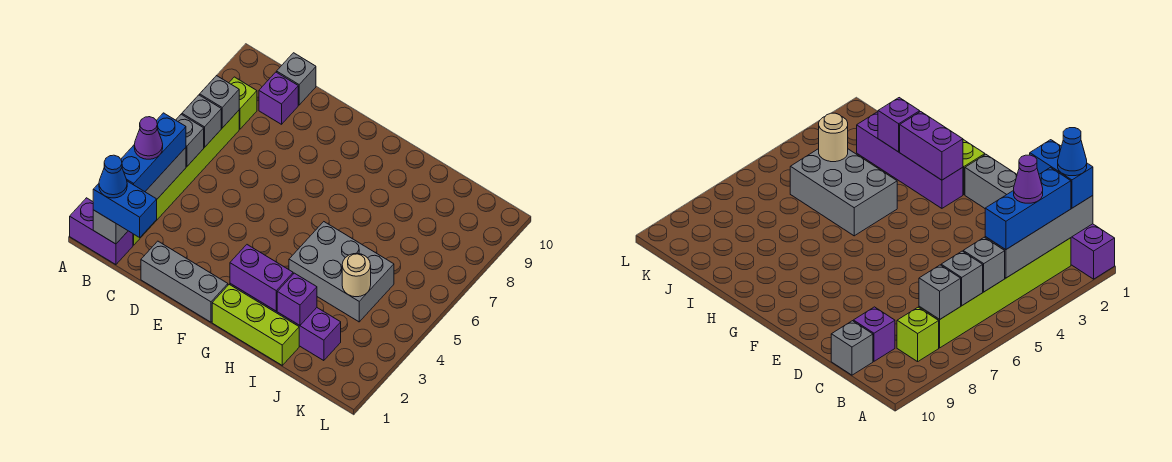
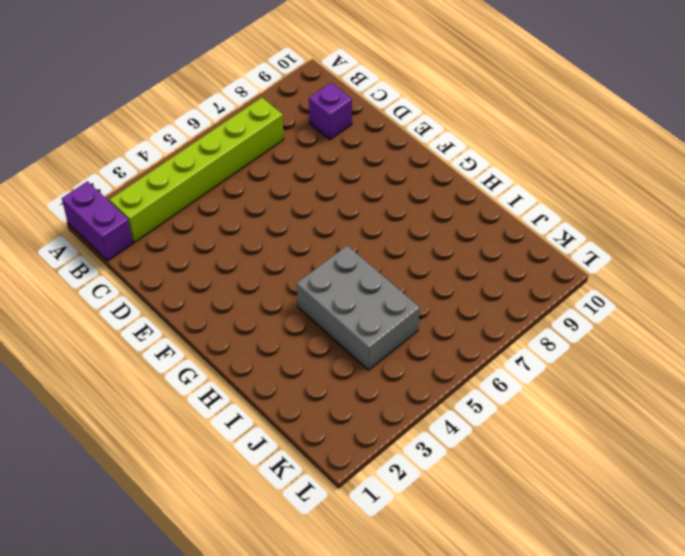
none -> lime brick B8 level 1
none -> grey brick C10 level 1
none -> grey brick D1:F1 level 1

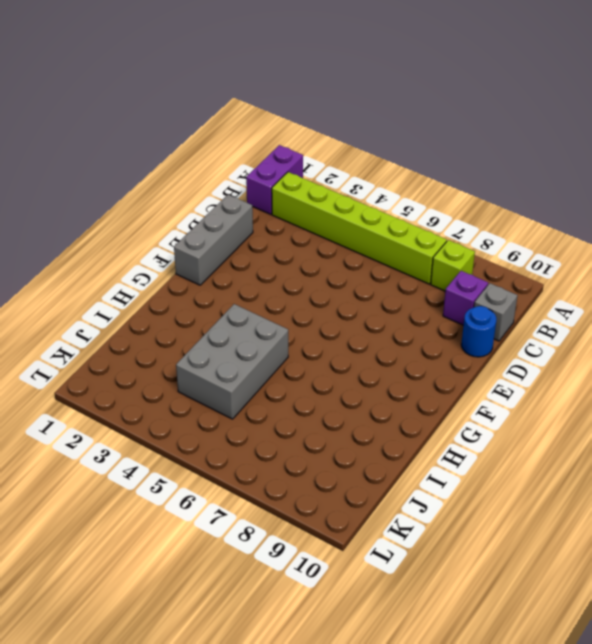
blue round brick D10 level 1 -> none
none -> lime brick G1:I1 level 1
none -> purple brick G2:J2 level 1
none -> grey brick B1:B4 level 2

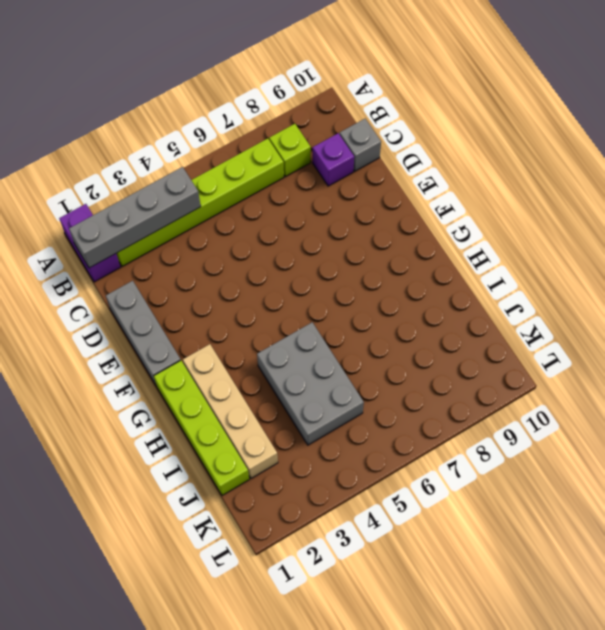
lime brick G1:J1 level 1 -> lime brick G1:I1 level 1
tan brick G2:J2 level 1 -> purple brick G2:J2 level 1
none -> grey brick B5 level 2
none -> grey brick B6 level 2
none -> grey brick B7 level 2

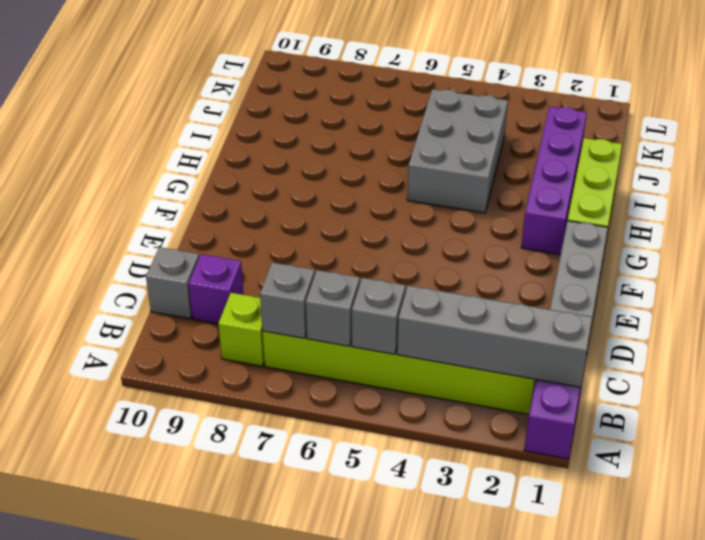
none -> purple brick G2:H2 level 2
none -> purple brick I2 level 2
none -> tan round brick J4 level 2

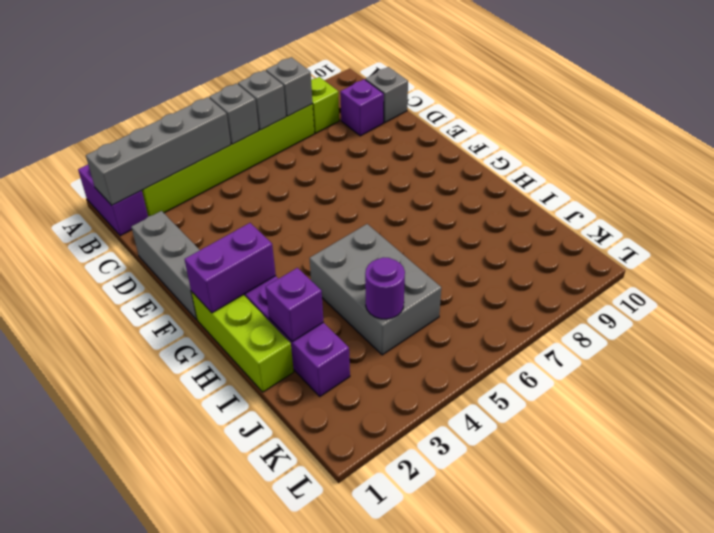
purple brick G1:G2 level 2 -> purple brick G2:H2 level 2
purple round brick J4 level 2 -> tan round brick J4 level 2
none -> blue brick B1:C1 level 3
none -> blue brick B2:B4 level 3
none -> blue cone B1 level 4

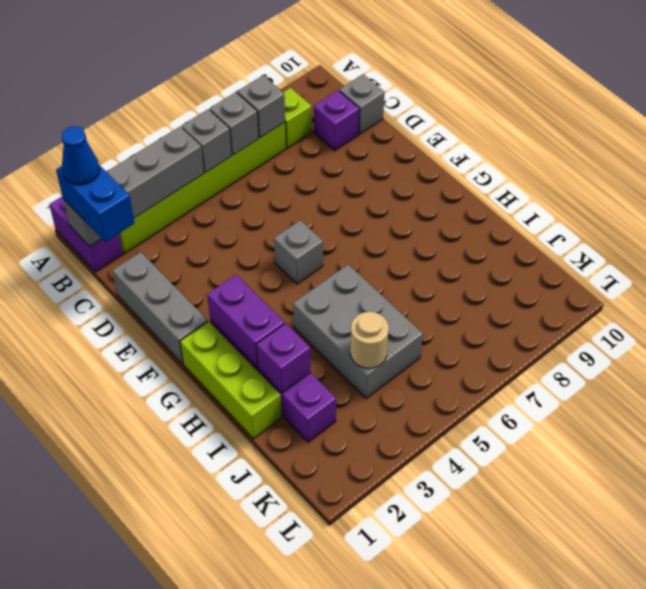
grey brick F5 level 1 -> none
none -> blue brick B2:B4 level 3
none -> purple cone B3 level 4

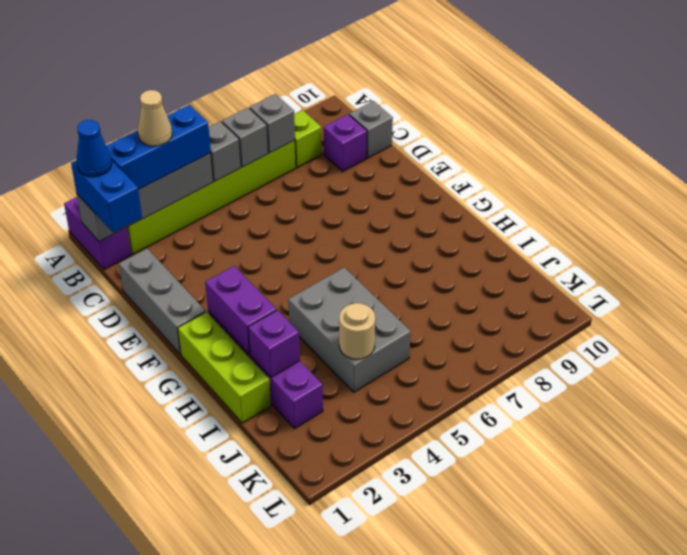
tan cone B3 level 4 -> purple cone B3 level 4

